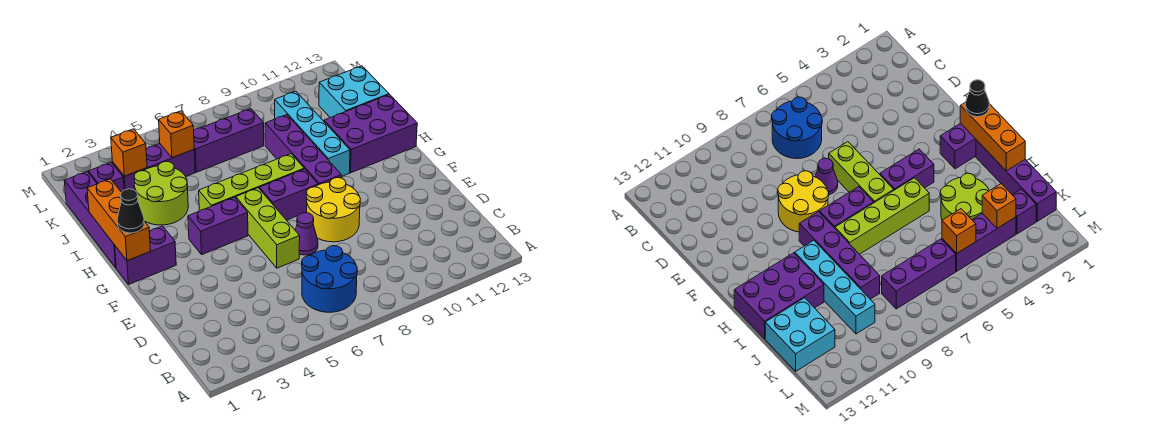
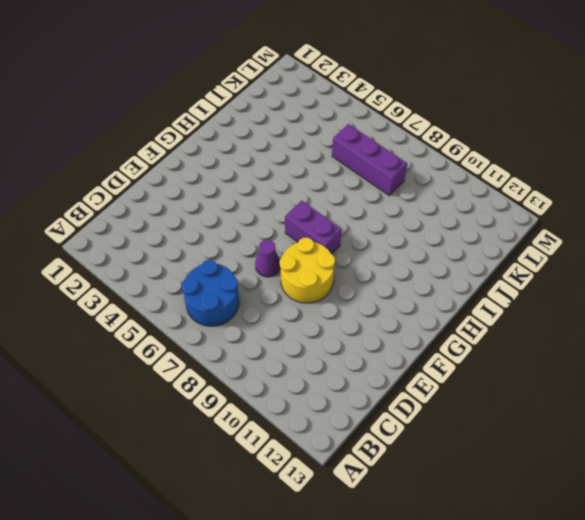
none -> lime brick E6:G6 level 1
none -> purple brick G1:G2 level 1
none -> purple brick G4:G5 level 1

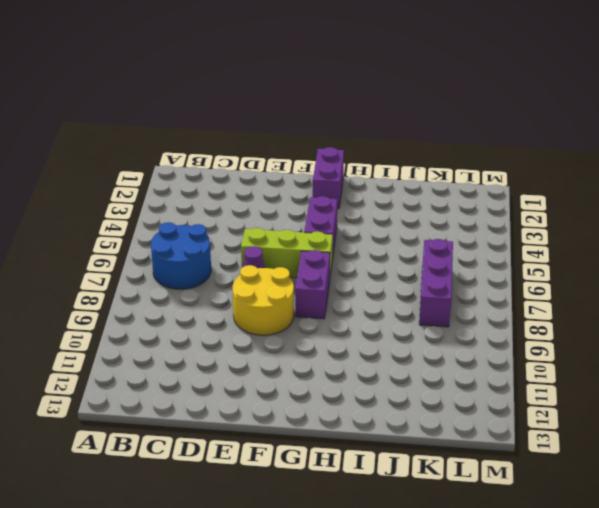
none -> purple brick G9:J9 level 1
none -> purple brick H1:K1 level 1
none -> lime brick H5:H8 level 1

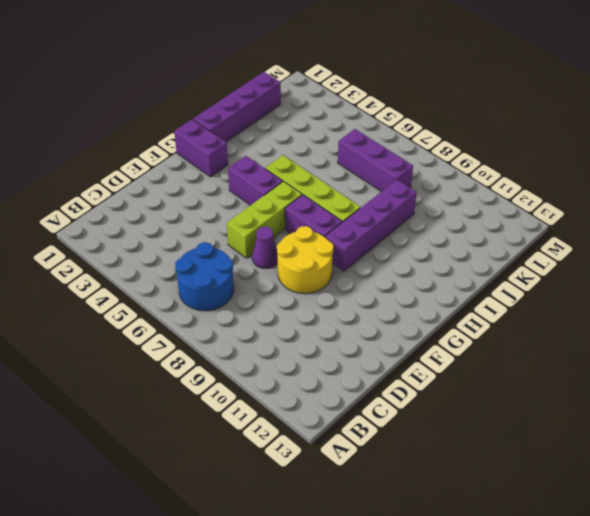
none -> cyan brick H10:K10 level 1
none -> purple brick H11:I13 level 1
none -> lime round brick I3:J4 level 1

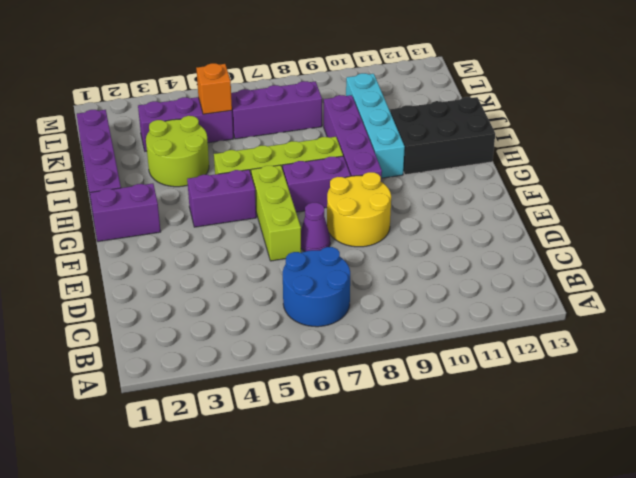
black brick H11:I13 level 1 -> purple brick H11:I13 level 1
none -> cyan brick J12:K13 level 1
none -> purple brick K2 level 1
none -> orange brick G1:I1 level 2

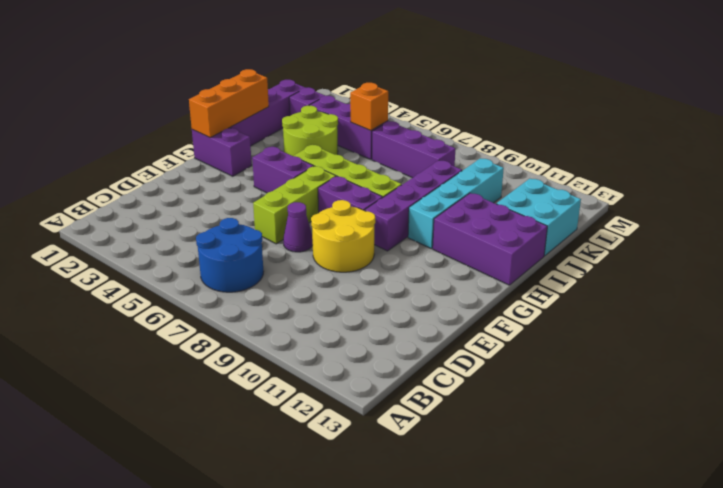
none -> orange brick K3 level 2
none -> black cone G1 level 3

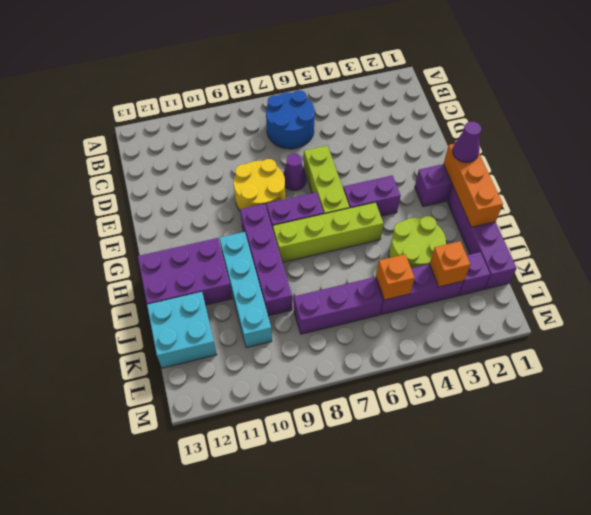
purple cone G1 level 3 -> black cone G1 level 3

